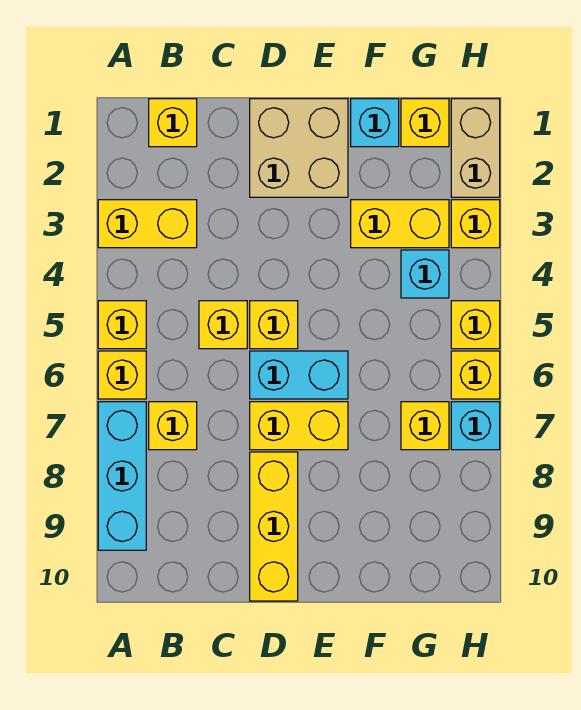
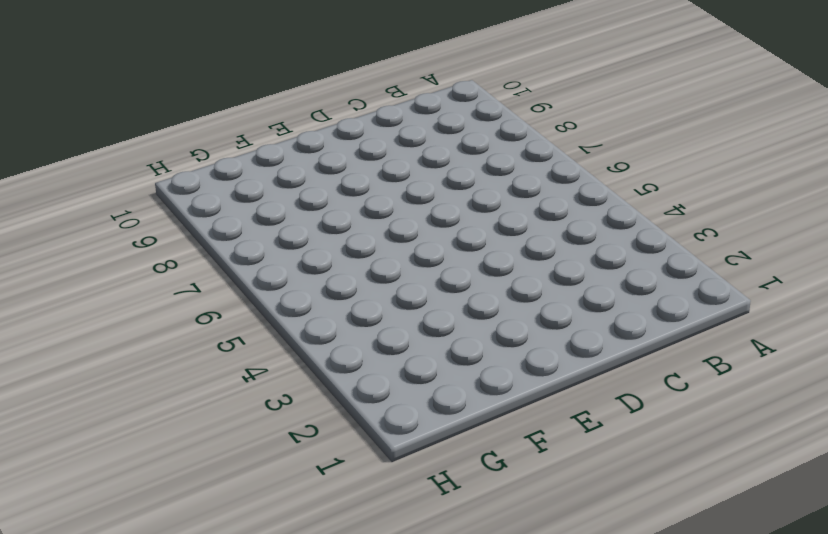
none -> yellow brick A3:B3 level 1
none -> yellow brick A5 level 1
none -> yellow brick A6 level 1

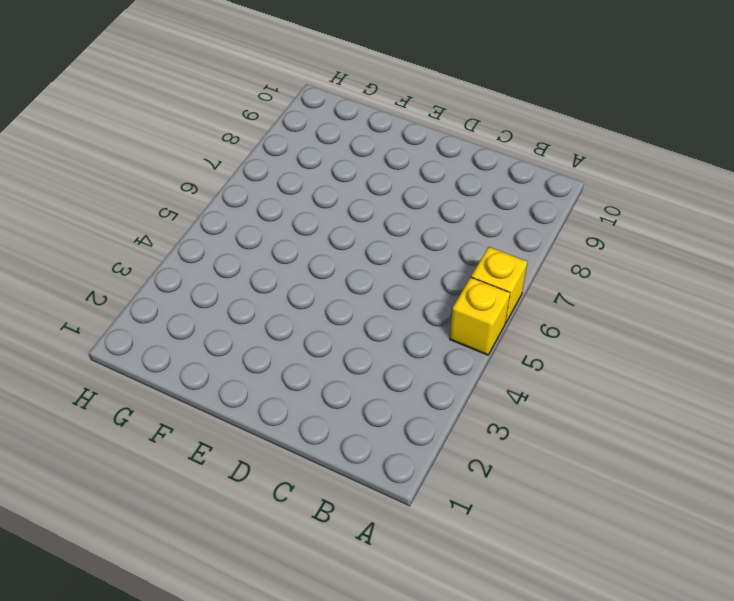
none -> yellow brick A3:B3 level 1
none -> cyan brick A7:A9 level 1
none -> yellow brick B1 level 1

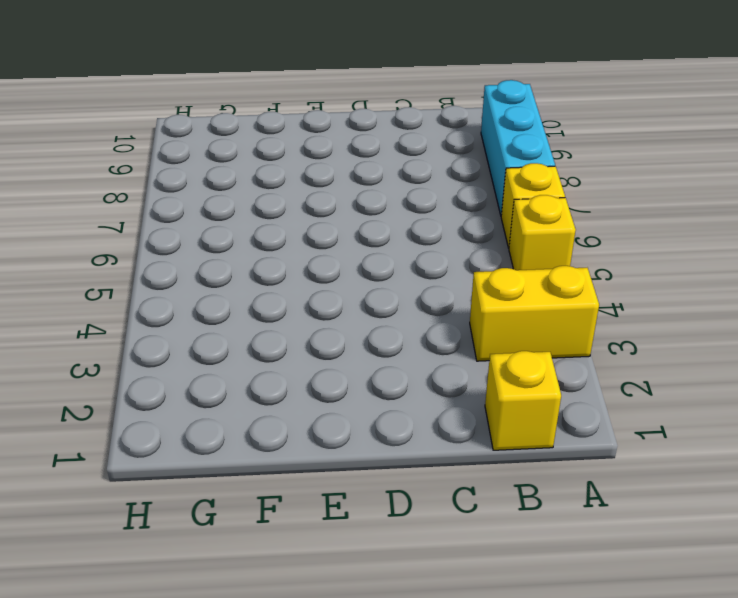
none -> yellow brick B7 level 1
none -> yellow brick C5 level 1
none -> tan brick D1:E2 level 1

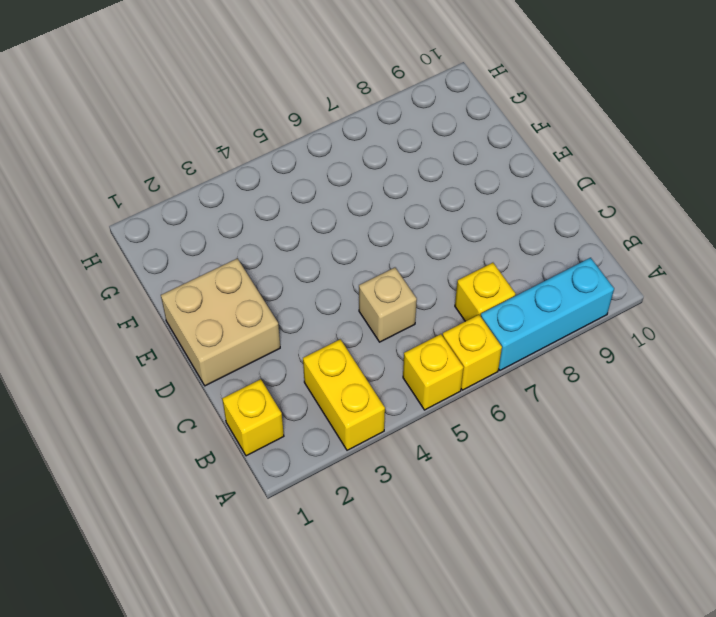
tan brick C5 level 1 -> yellow brick C5 level 1
none -> yellow brick D5 level 1
none -> cyan brick D6:E6 level 1
none -> yellow brick D7:E7 level 1

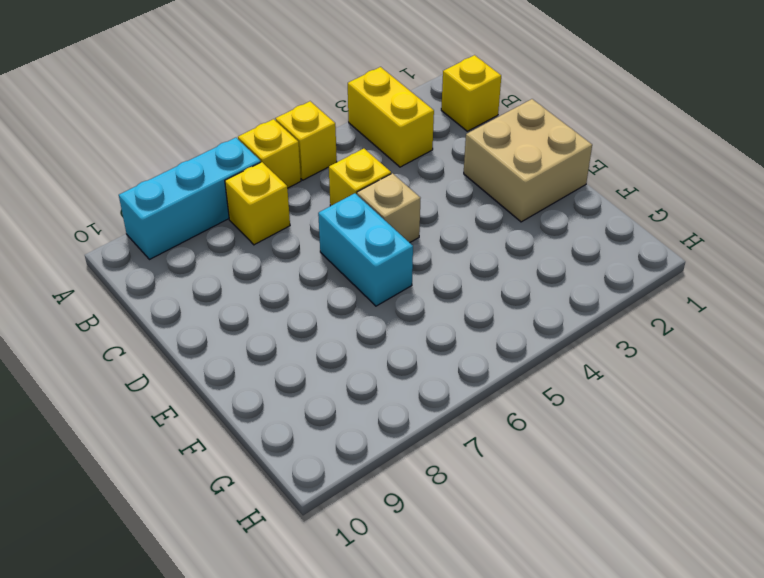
tan brick D5 level 1 -> yellow brick D5 level 1
none -> yellow brick D7:E7 level 1
none -> yellow brick D8:D10 level 1
none -> cyan brick F1 level 1

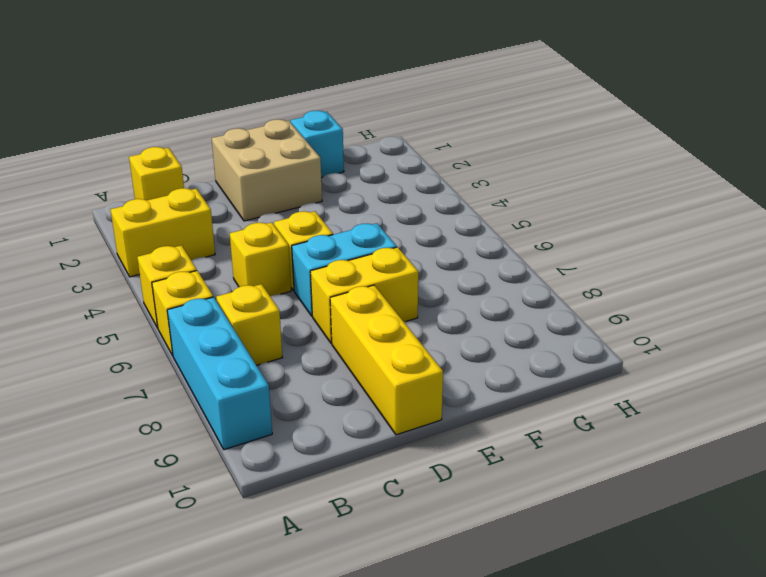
none -> yellow brick F3:G3 level 1
none -> yellow brick G1 level 1
none -> cyan brick G4 level 1

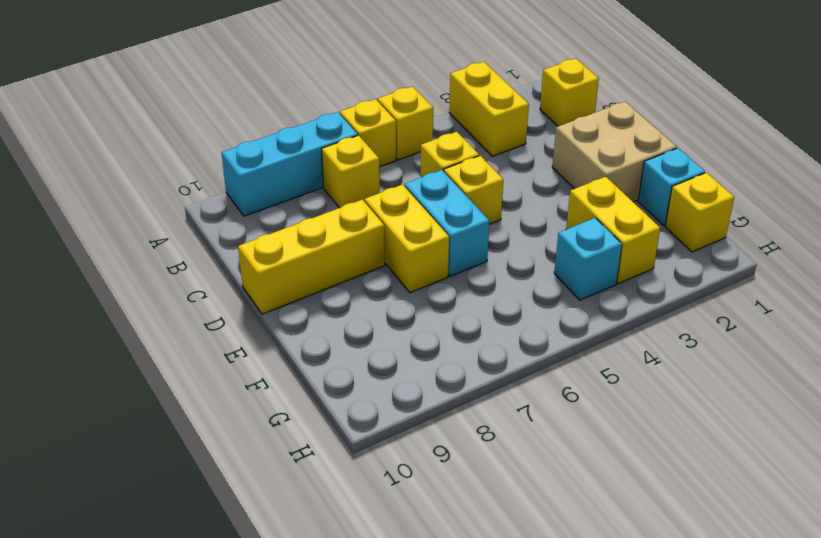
none -> yellow brick G7 level 1
none -> tan brick H1:H2 level 1
none -> yellow brick H3 level 1

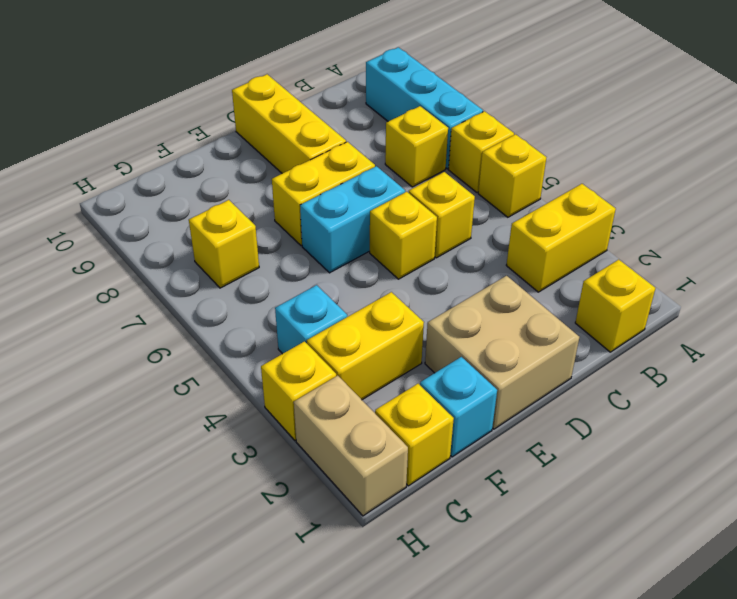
none -> yellow brick H5 level 1
none -> yellow brick H6 level 1
none -> cyan brick H7 level 1

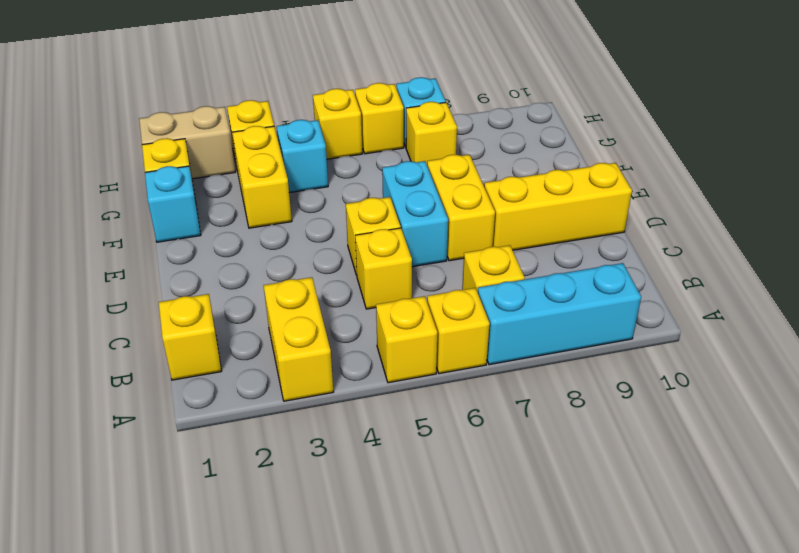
none -> tan brick D1:E2 level 1

